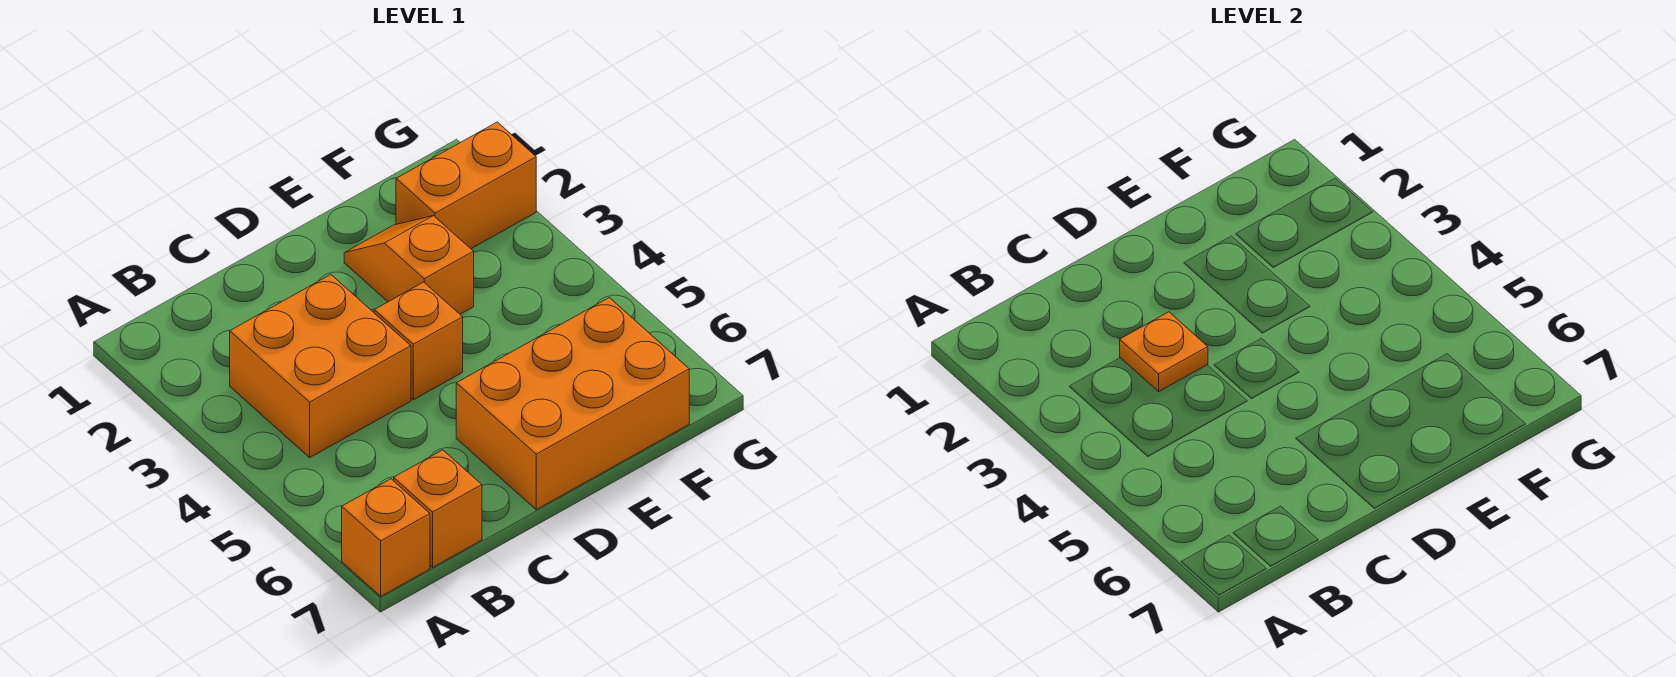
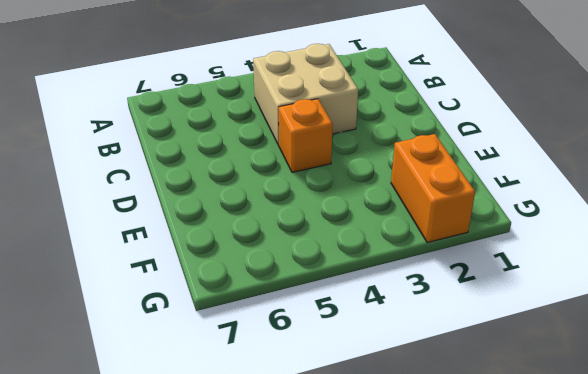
tan brick B3:C4 level 1 -> orange brick B3:C4 level 1
none -> orange brick A7 level 1
none -> orange brick B7 level 1

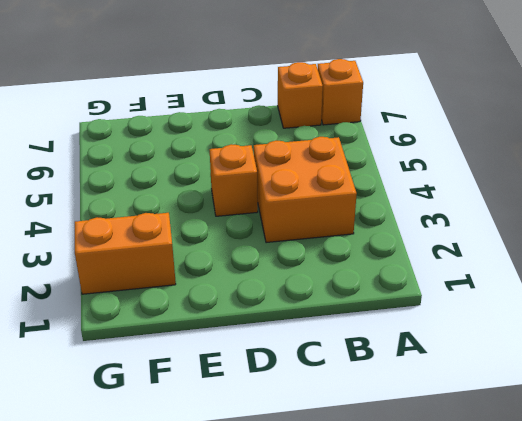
none -> orange brick D6:F7 level 1
none -> orange slope E2:E3 level 1 top 3

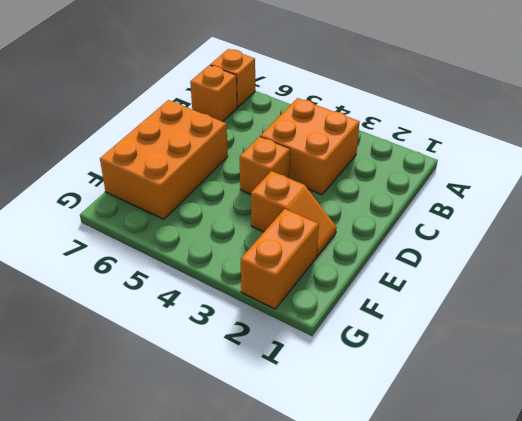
none -> orange plate C3 level 2

